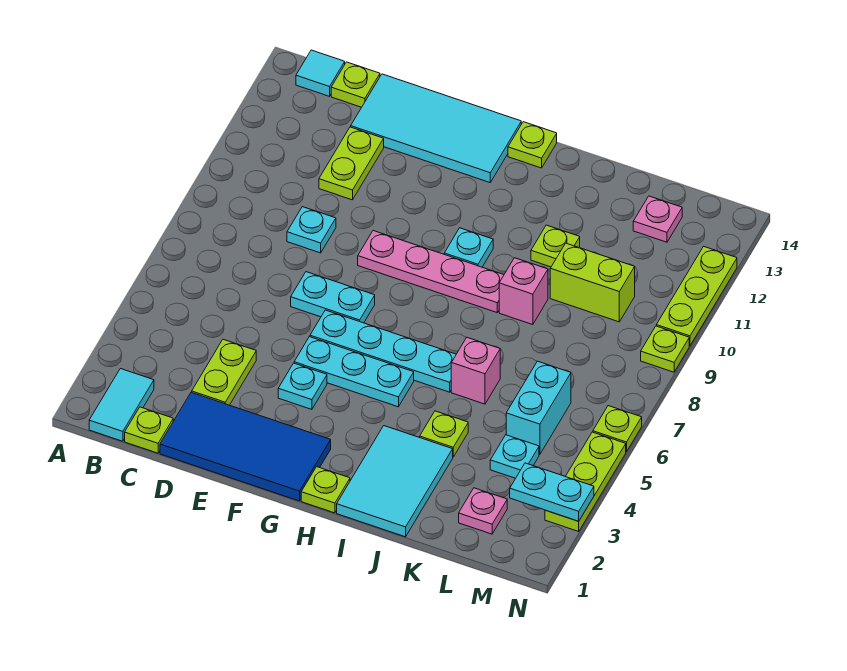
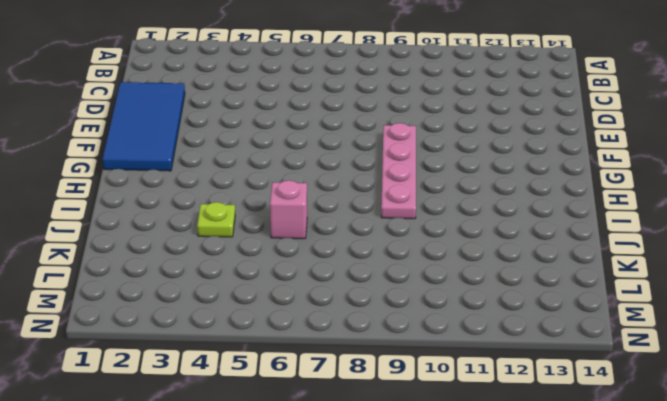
none -> cyan tile B1:B2 level 1
none -> cyan tile B14 level 1
none -> lime plate C1 level 1
none -> lime plate C14 level 1

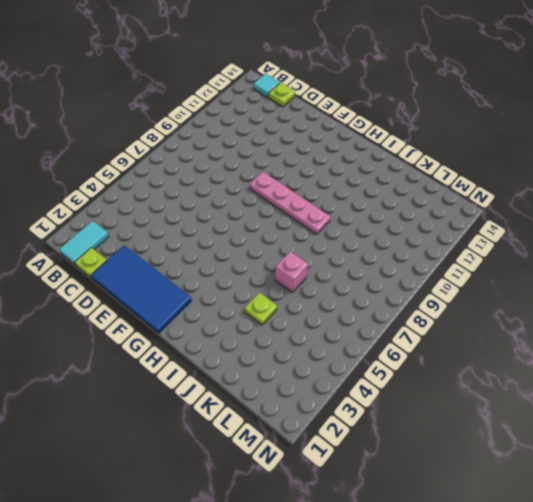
none -> lime plate D3:D4 level 1
none -> cyan plate D9 level 1
none -> lime plate D11:D12 level 1
none -> cyan tile D13:G14 level 1

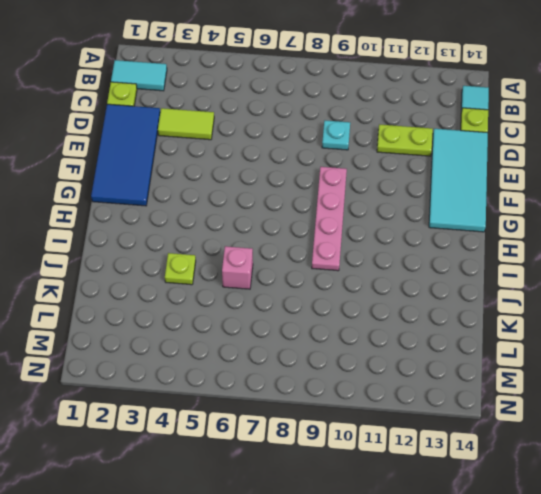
lime tile D3:D4 level 1 -> lime plate D3:D4 level 1
none -> cyan plate E7:F7 level 1
none -> cyan plate F4 level 1
none -> cyan plate F5:H5 level 1
none -> cyan plate F6:I6 level 1

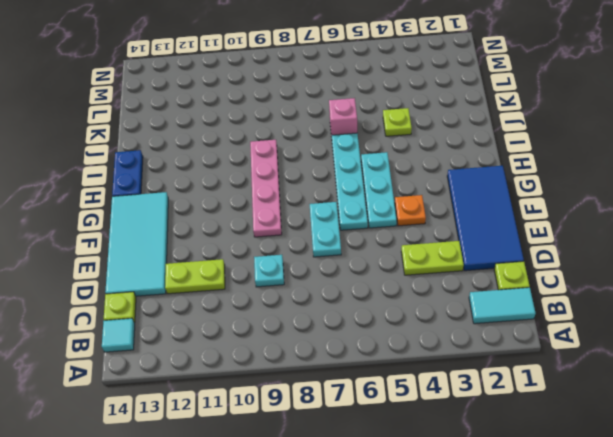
orange plate F4 level 1 -> cyan plate F4 level 1
blue plate H14:I14 level 1 -> lime plate H14 level 1
none -> lime plate H1 level 1
none -> cyan plate H10 level 1
none -> cyan tile I1:J3 level 1
none -> pink brick J9 level 1

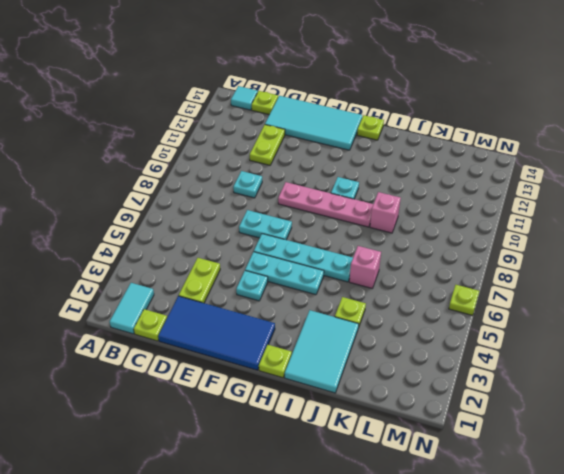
none -> lime plate J11 level 1
none -> lime brick K10:L10 level 1
none -> pink plate L2 level 1
none -> cyan plate L4 level 1

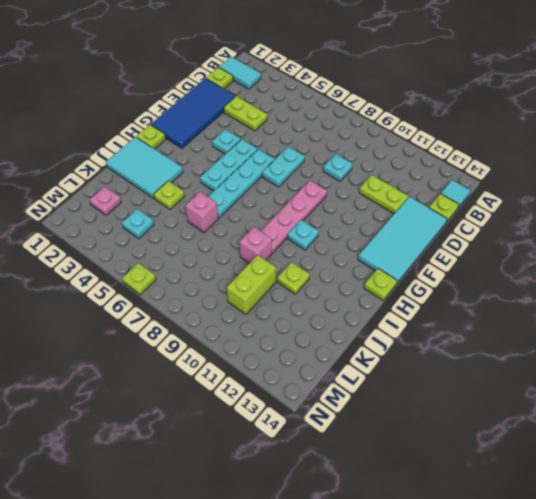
none -> cyan brick L5:L6 level 1
none -> pink plate L13 level 1
none -> lime plate N3:N5 level 1
none -> lime plate N9 level 1

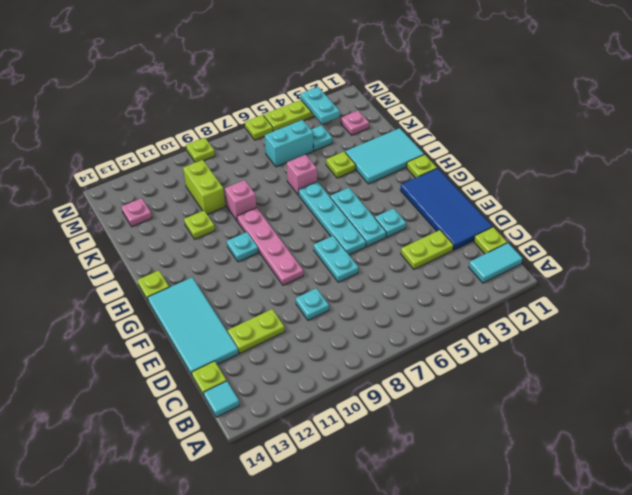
none -> lime plate N10:N12 level 1

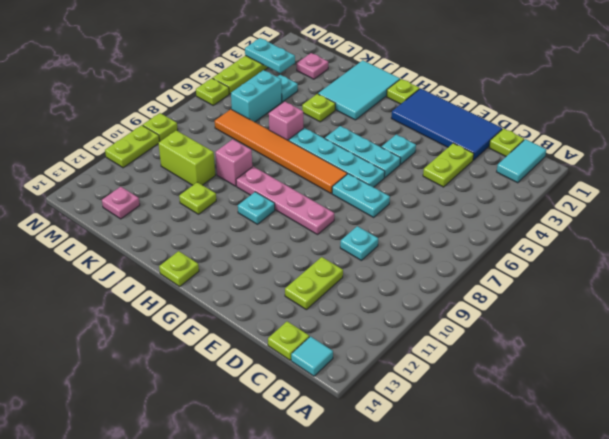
orange tile G7:L7 level 1 -> none
lime plate N10:N11 level 1 -> lime plate N10:N12 level 1
none -> cyan tile D13:G14 level 1

